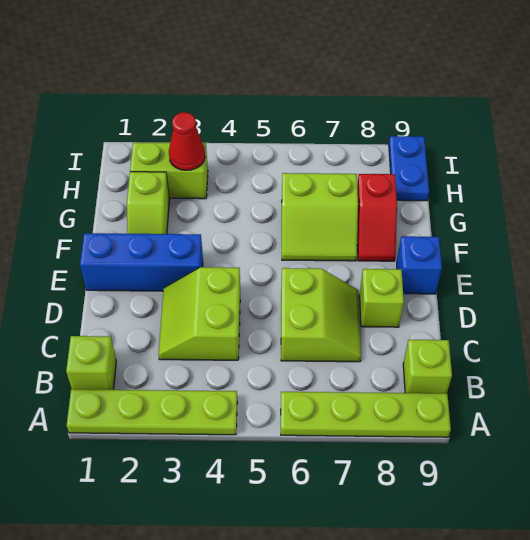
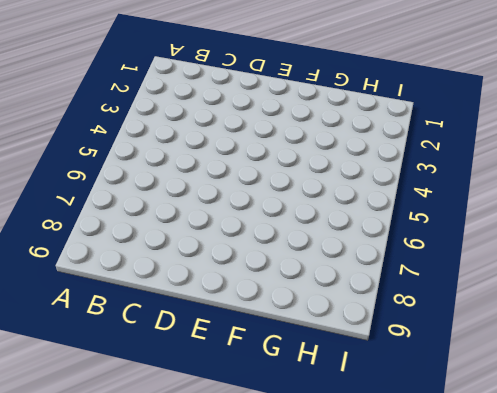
none -> lime plate A1:A4 level 1
none -> lime plate A6:A9 level 1
none -> lime brick B1 level 1

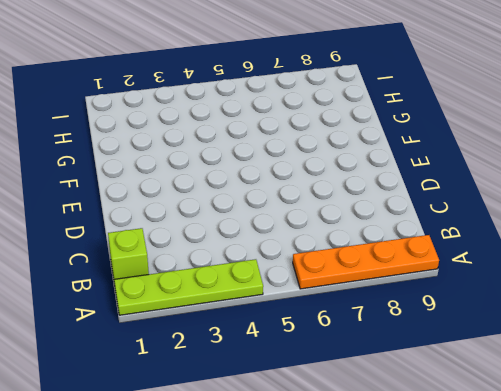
orange plate A6:A9 level 1 -> lime plate A6:A9 level 1
none -> lime brick B9 level 1
none -> lime slope C3:D4 level 1 top 4
none -> lime slope C6:D7 level 1 top 6

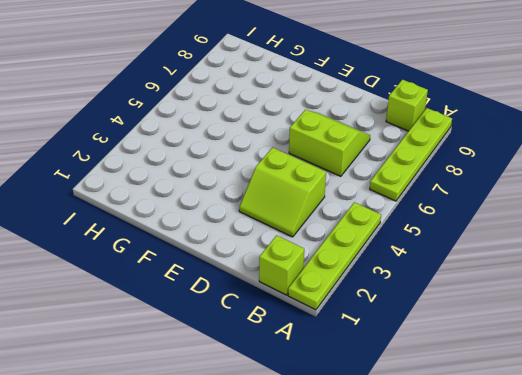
none -> lime brick D8 level 1
none -> blue brick E1:E3 level 1
none -> blue brick E9 level 1

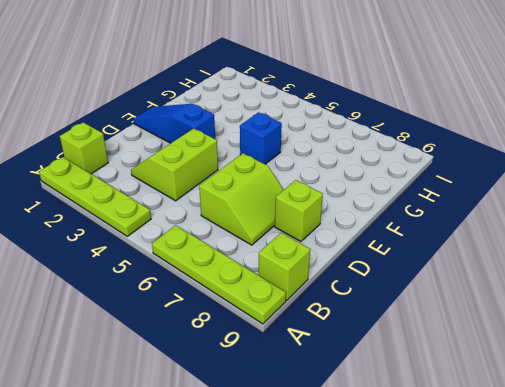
blue slope E1:E3 level 1 top 3 -> blue brick E1:E3 level 1
blue brick F5 level 1 -> blue brick E9 level 1
none -> lime slope F2:G2 level 1 top G
none -> lime slope F6:G7 level 1 top G
none -> red slope F8:G8 level 1 top G

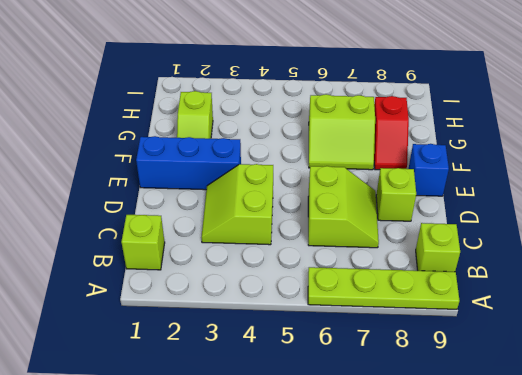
none -> lime plate A1:A4 level 1
none -> lime brick H2:H3 level 1
none -> blue plate H9:I9 level 1

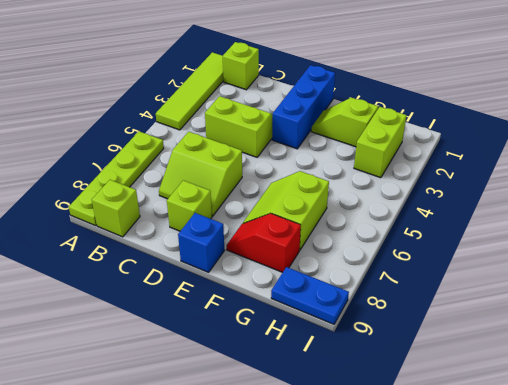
lime tile A1:A4 level 1 -> lime plate A1:A4 level 1
none -> red cone H3 level 2

